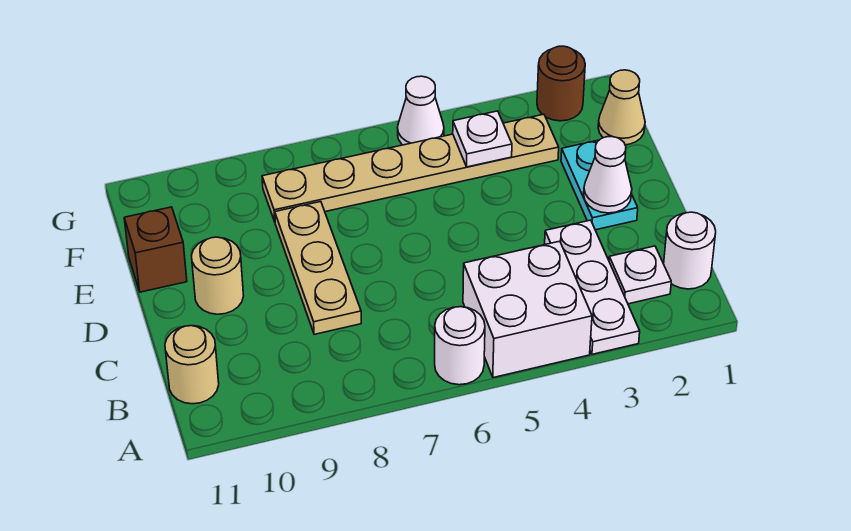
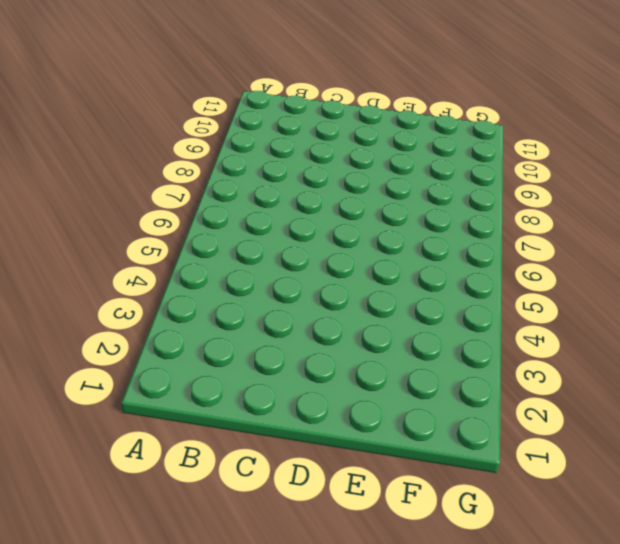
none -> white plate A3:C3 level 1
none -> white brick A4:B5 level 1
none -> white round brick A6 level 1

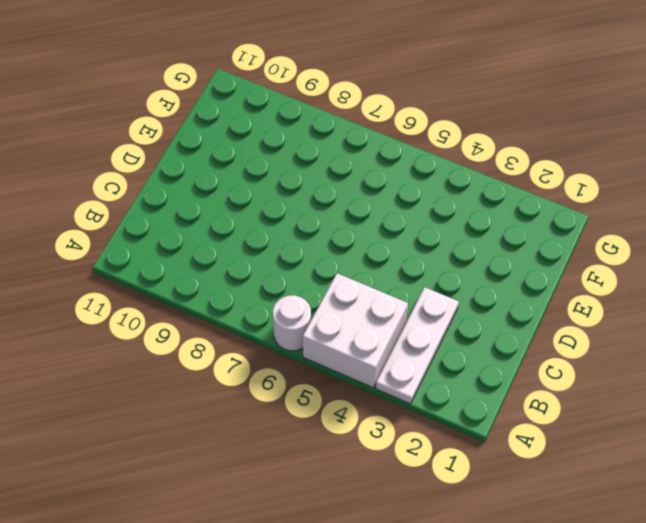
none -> white round brick B1 level 1
none -> white plate B2 level 1
none -> tan round brick B11 level 1

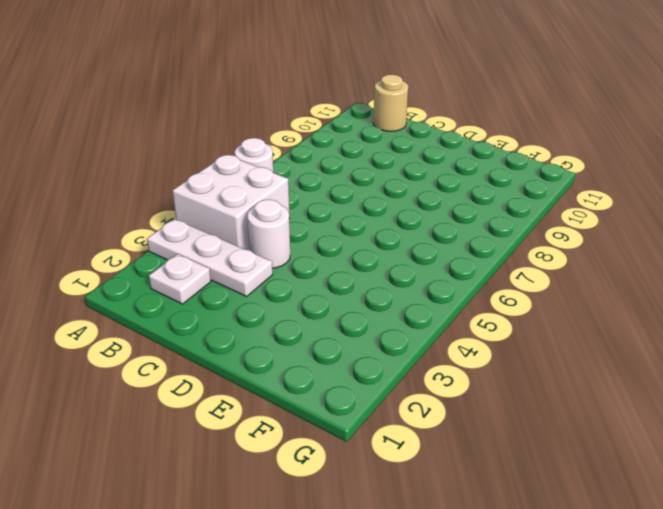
white round brick C4 level 1 -> white round brick B1 level 1
none -> tan plate C8:E8 level 1
none -> cyan plate D2:E2 level 1
none -> tan round brick D10 level 1

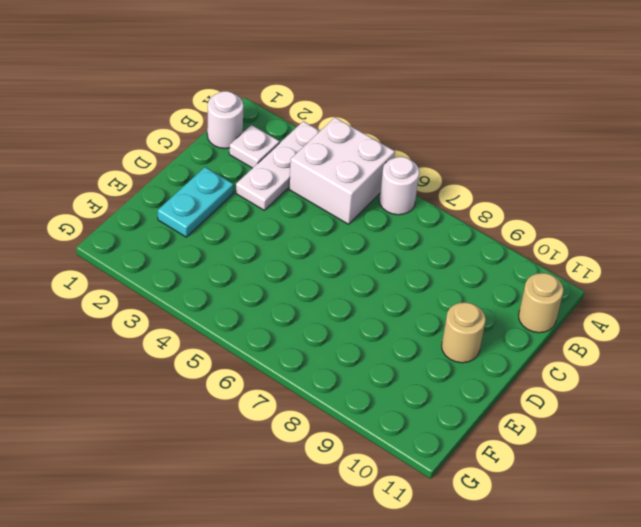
none -> tan plate C8:E8 level 1
none -> brown brick E11 level 1
none -> tan cone F1 level 1

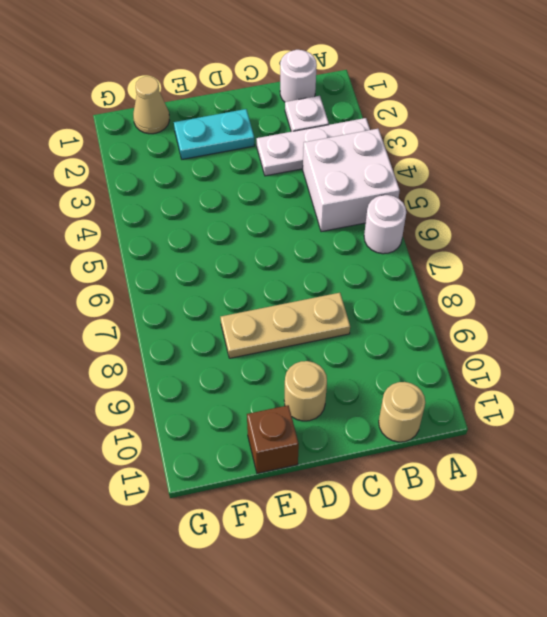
none -> tan plate F3:F8 level 1
none -> brown round brick G2 level 1
none -> white cone G5 level 1

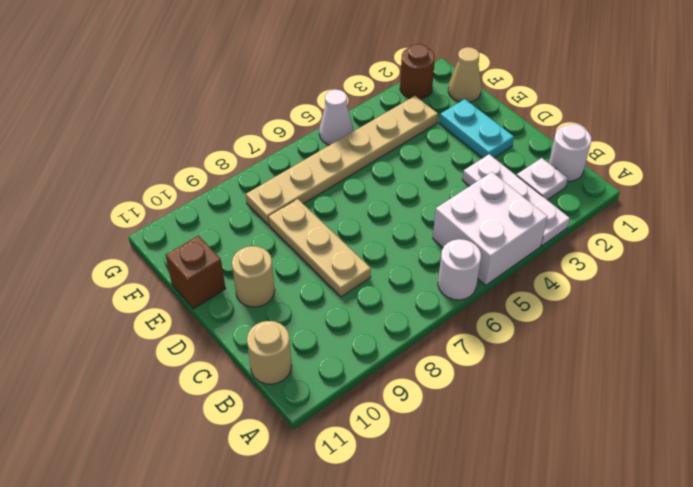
none -> white cone D2 level 2
none -> white plate F4 level 2

